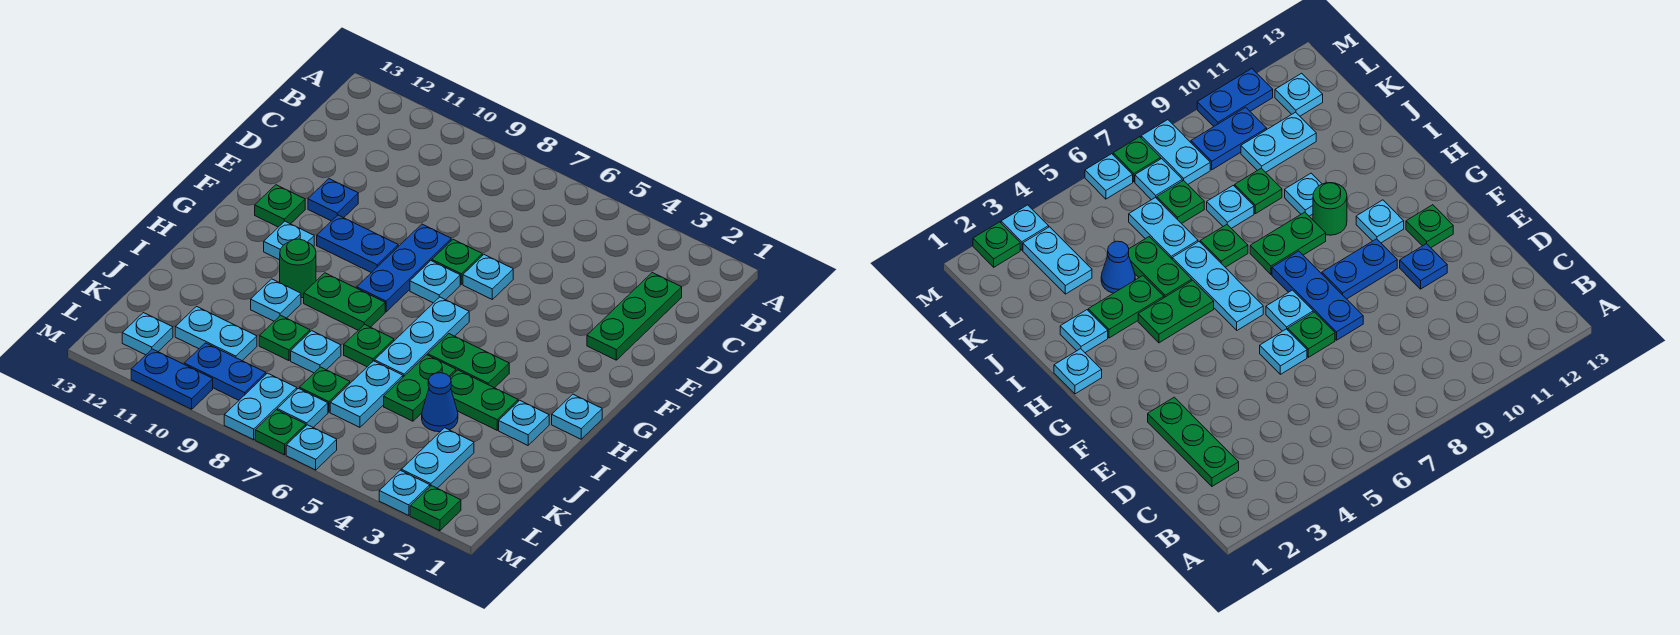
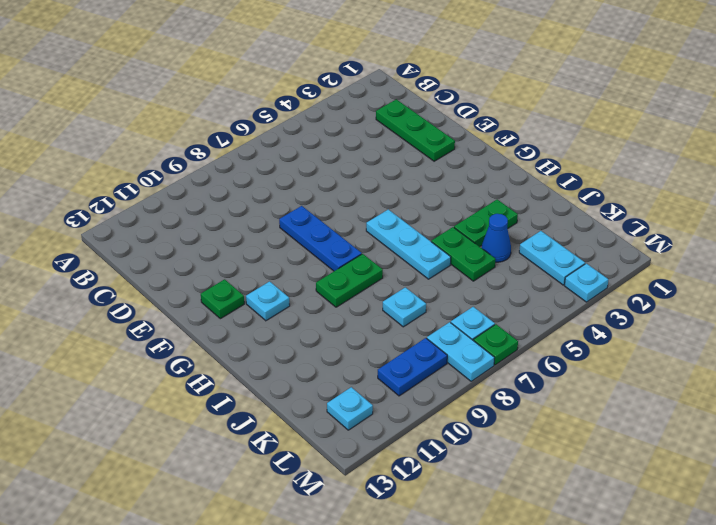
none -> cyan plate E6 level 1
none -> green plate E7 level 1
none -> blue plate E11 level 1
none -> cyan plate F7 level 1

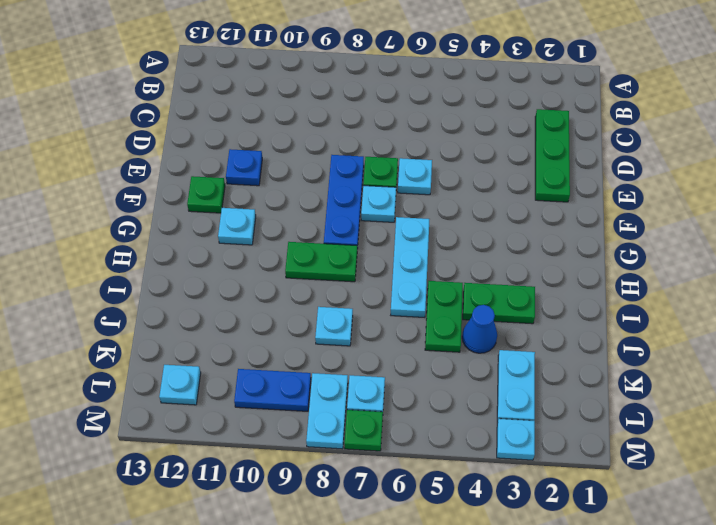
none -> blue plate F9:F10 level 1
none -> cyan plate H1 level 1
none -> green plate H4:H5 level 1
none -> green round brick H10 level 1

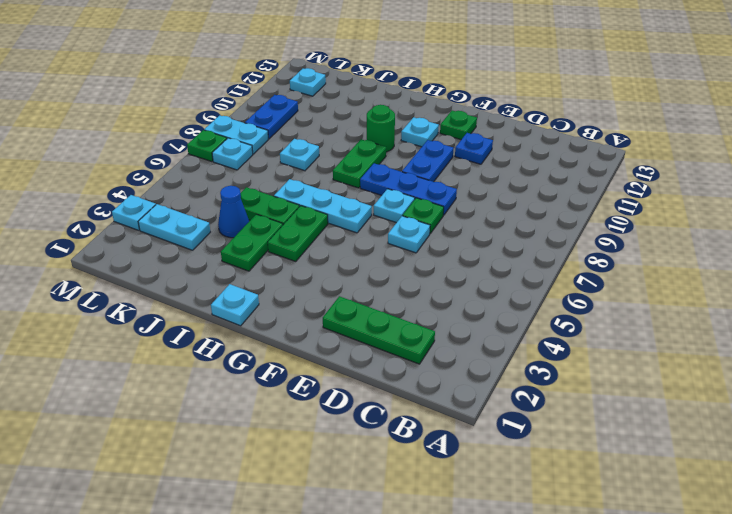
none -> cyan plate I2 level 1
none -> green plate I7 level 1
none -> cyan plate I10 level 1
none -> cyan plate J6:K6 level 1

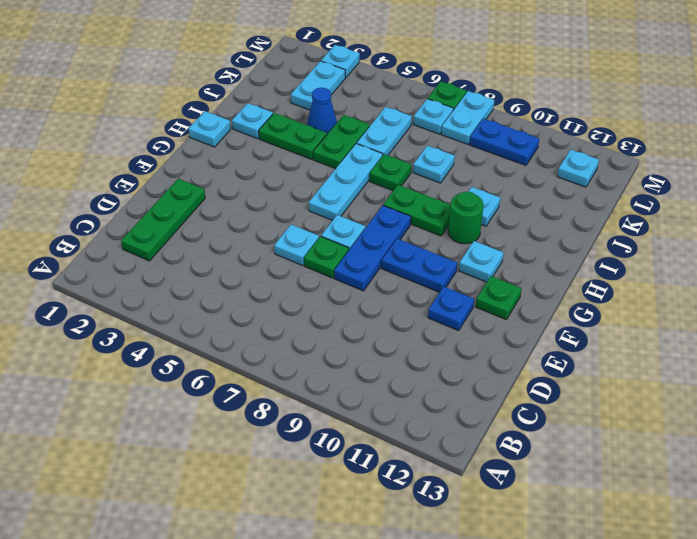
none -> green plate H4:H5 level 1
none -> green plate J9 level 1
none -> green plate K7 level 1
none -> cyan plate K10:K11 level 1

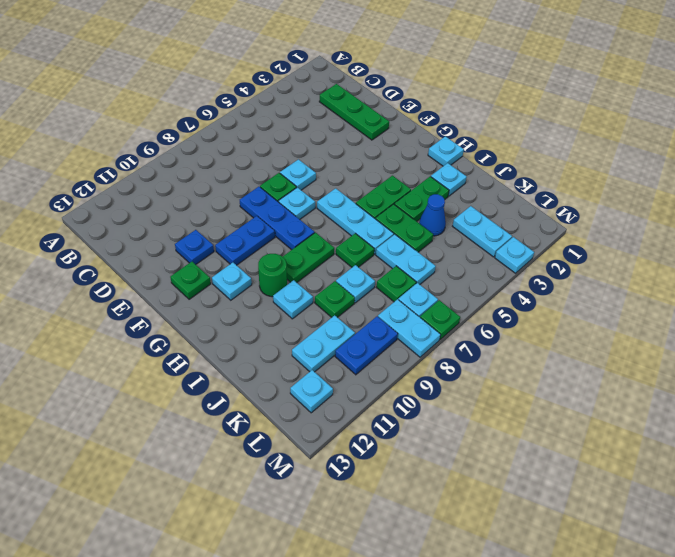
none -> green plate M2 level 1
none -> cyan plate M6 level 1
none -> blue plate M10:M11 level 1

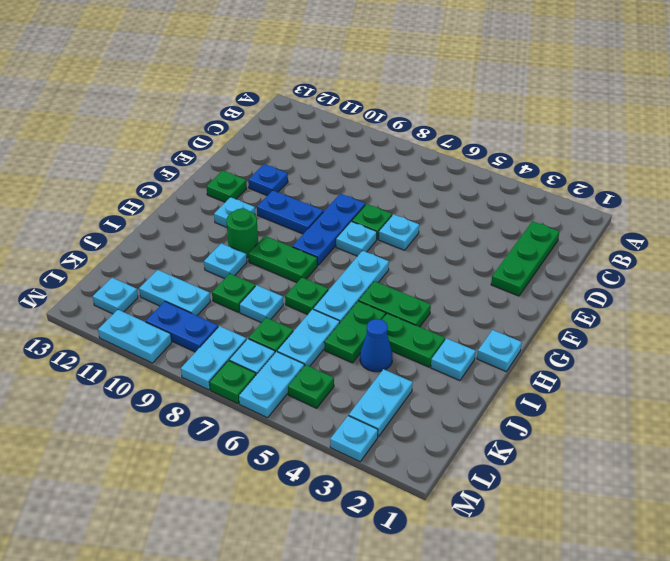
green plate L5 level 1 -> green plate M2 level 1
cyan plate L6:M6 level 1 -> cyan plate M6 level 1
cyan plate M10:M11 level 1 -> blue plate M10:M11 level 1

